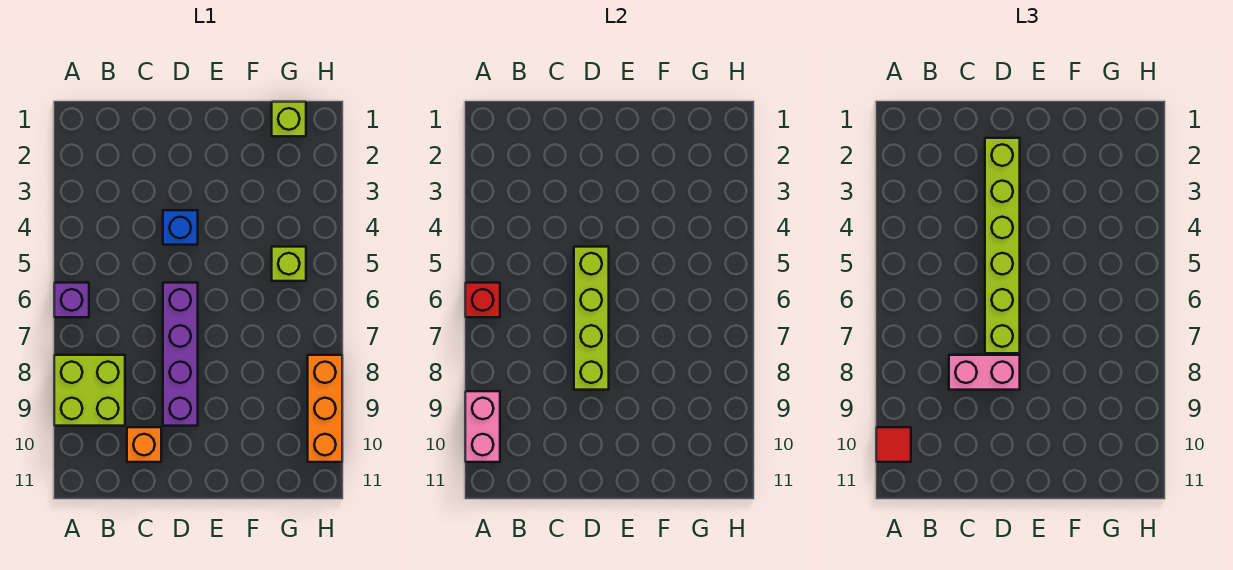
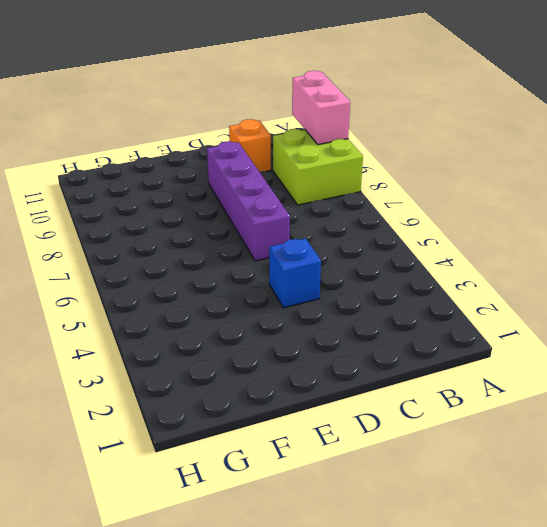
none -> purple brick A6 level 1
none -> lime brick G1 level 1
none -> lime brick G5 level 1

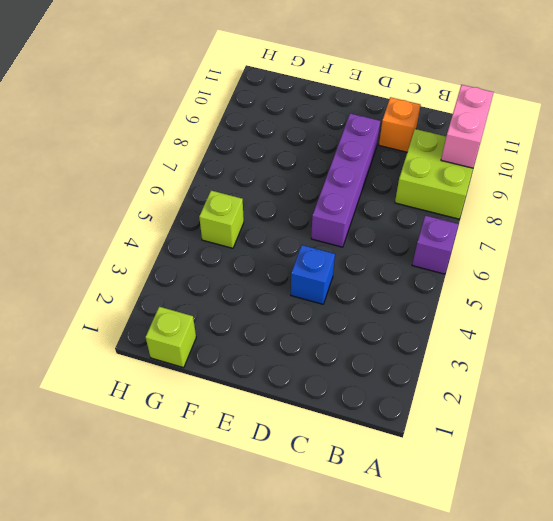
none -> orange brick H8:H10 level 1
none -> red brick A6 level 2
none -> lime brick D5:D8 level 2

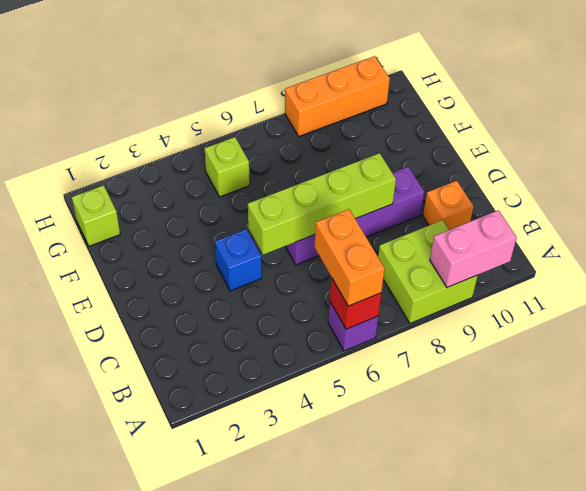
orange brick A6:B6 level 3 -> none
none -> red tile A10 level 3
none -> pink brick C8:D8 level 3
none -> lime brick D2:D7 level 3

